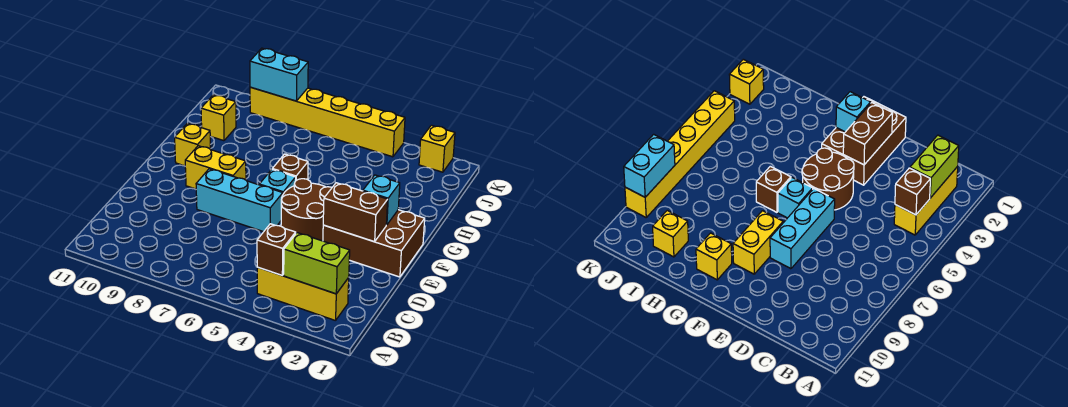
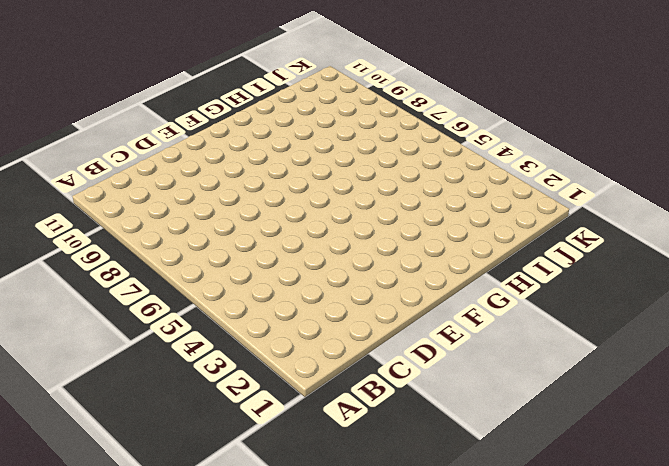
none -> yellow brick B2:B4 level 1
none -> brown brick E1:F3 level 1
none -> brown round brick E4:F5 level 1

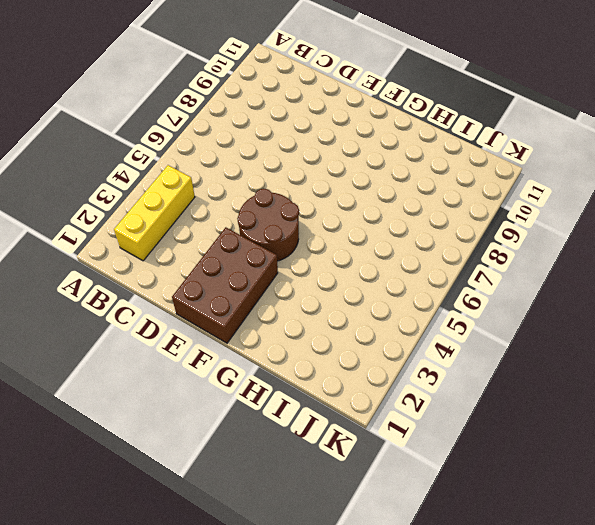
none -> cyan brick E6:E8 level 1
none -> cyan brick F6 level 1
none -> yellow brick F8:F9 level 1

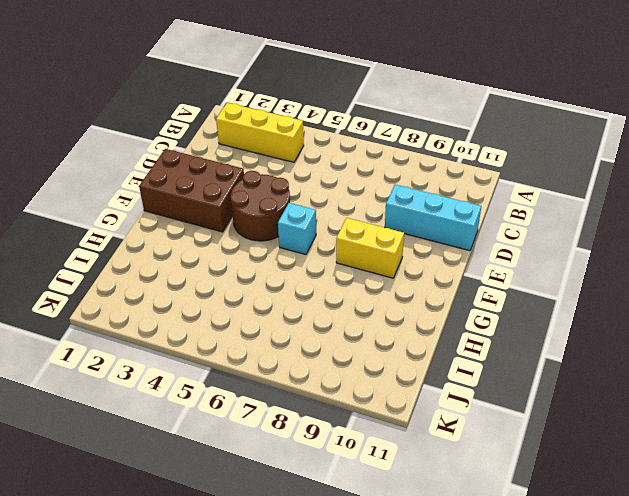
cyan brick D9:D11 level 1 -> cyan brick E6:E8 level 1
none -> brown brick G6 level 1
none -> yellow brick G10 level 1
none -> yellow brick I10 level 1

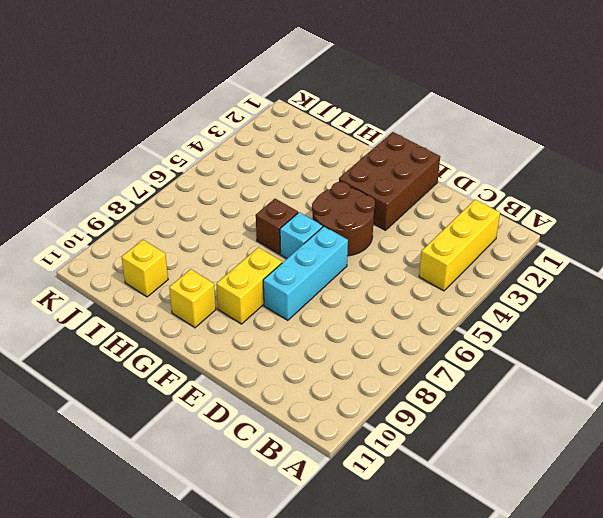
none -> yellow brick K2 level 1
none -> yellow brick K4:K9 level 1
none -> lime brick B2:B3 level 2

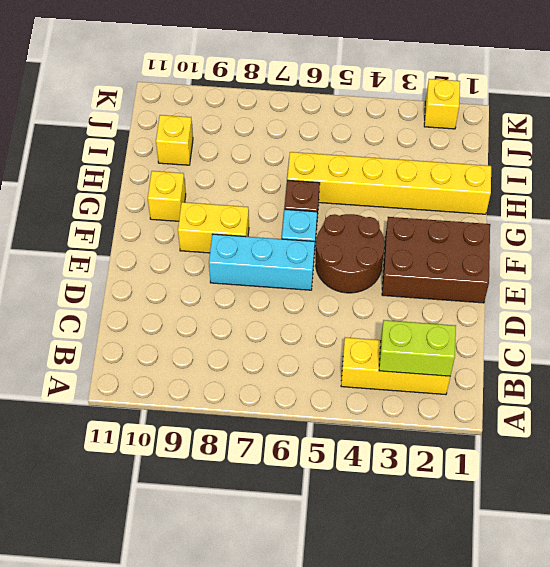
yellow brick H1:H6 level 1 -> yellow brick K4:K9 level 1
none -> brown brick B4 level 2
none -> brown brick E2:E3 level 2
none -> cyan brick F2 level 2

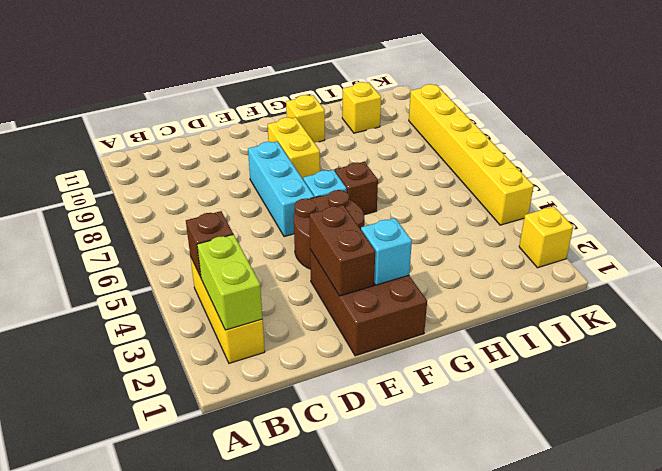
none -> cyan brick K8:K9 level 2

